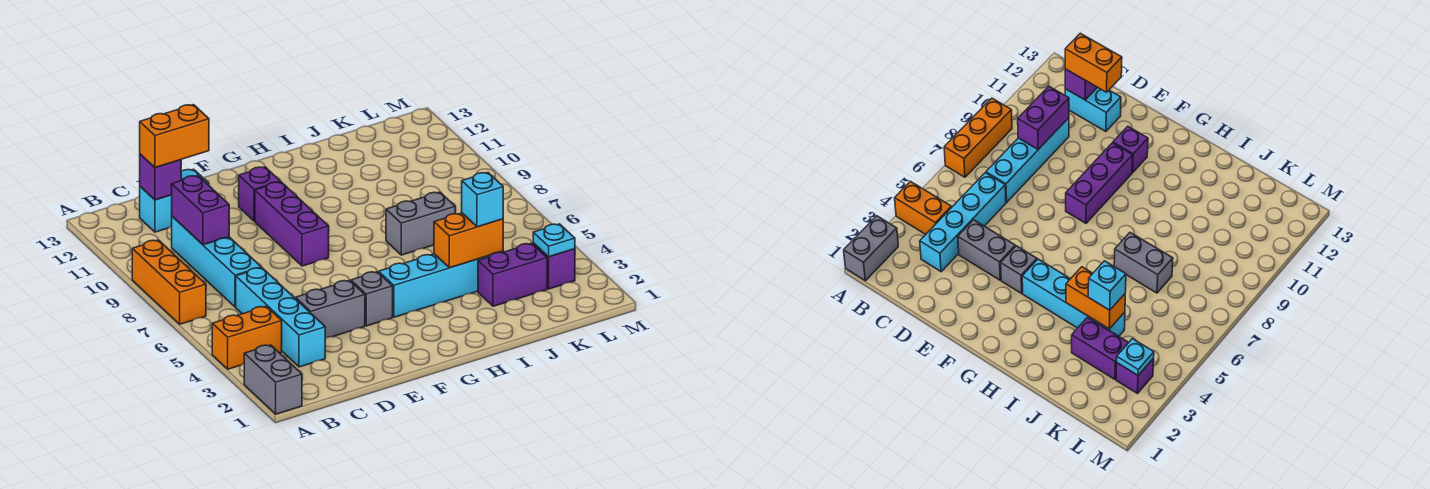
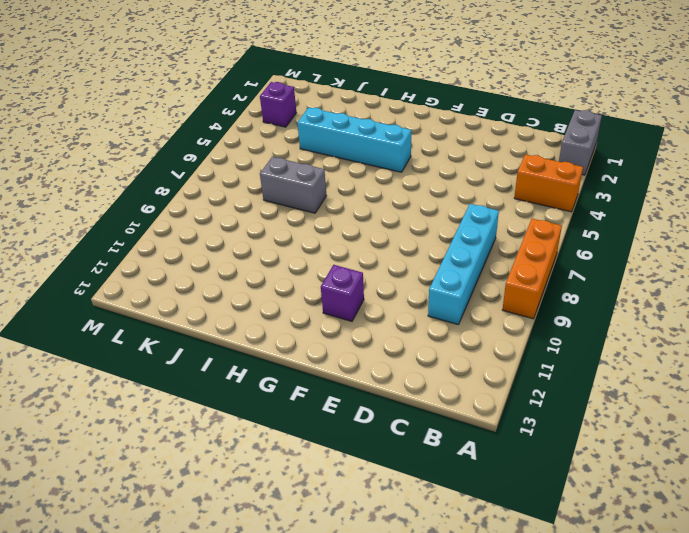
none -> cyan brick C3:C6 level 1
none -> cyan brick C12:D12 level 1
none -> grey brick D4:E4 level 1

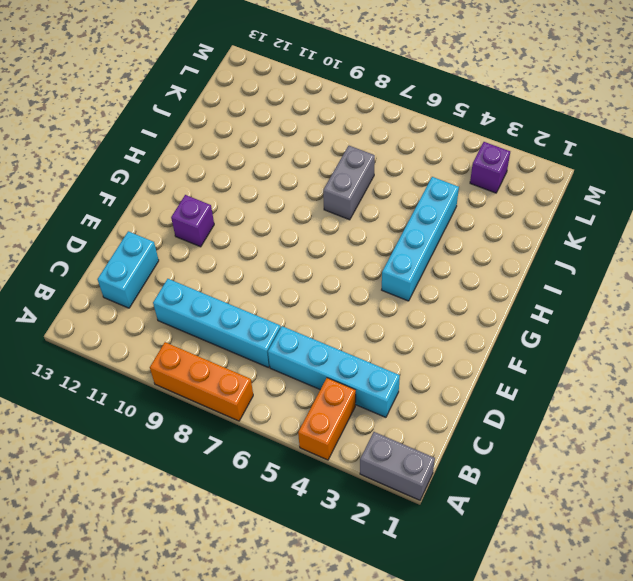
none -> grey brick D4:E4 level 1
none -> grey brick F4 level 1
none -> purple brick F8:F10 level 1

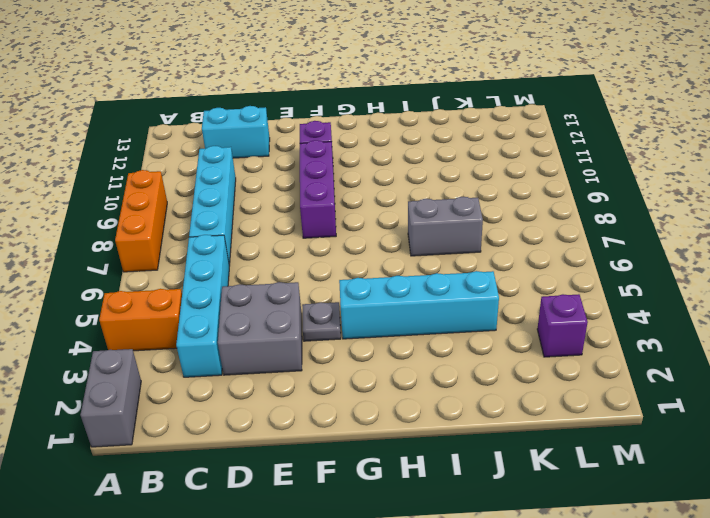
grey brick D3:E4 level 1 -> grey brick D4:E4 level 1
grey plate F4 level 1 -> grey brick F4 level 1
none -> purple brick J3:K3 level 1
none -> purple brick C9:C10 level 2
none -> purple brick C12 level 2

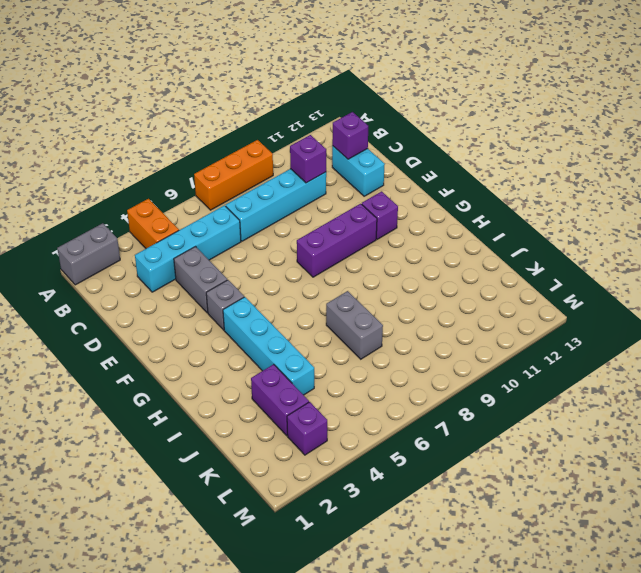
purple brick C10 level 2 -> purple brick C9:C10 level 2
none -> orange brick I4:J4 level 2
none -> cyan plate L3 level 2
none -> orange brick C12:D12 level 3

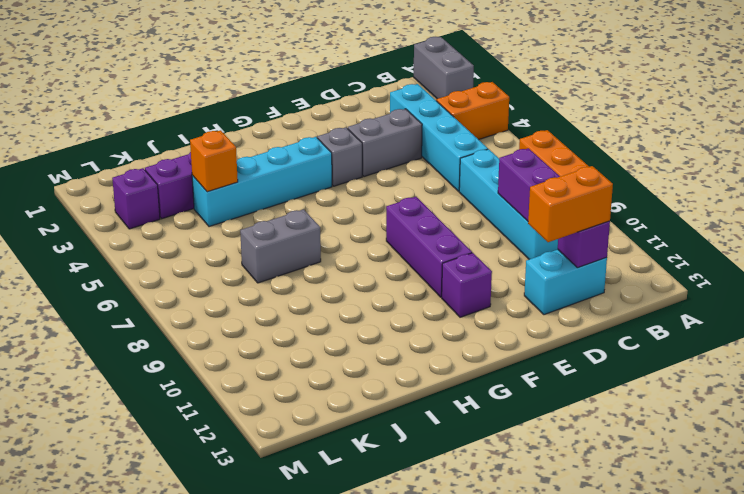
orange brick J4 level 2 -> orange brick I4:J4 level 2
none -> cyan plate L3 level 2
none -> cyan brick J4 level 3

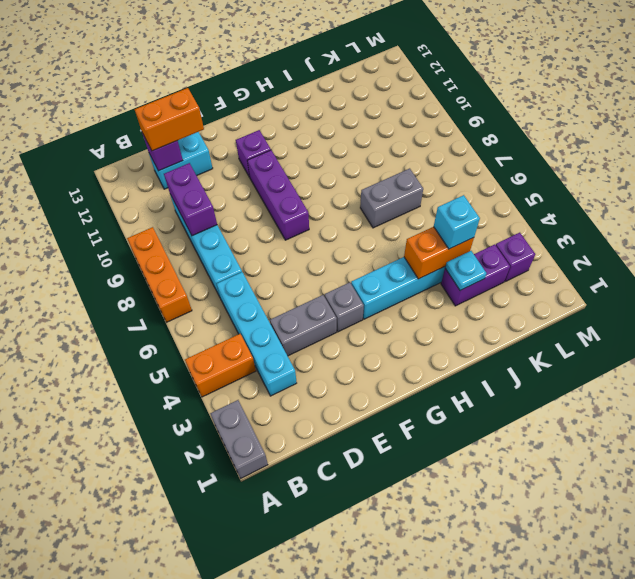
cyan plate J3 level 2 -> cyan plate L3 level 2

